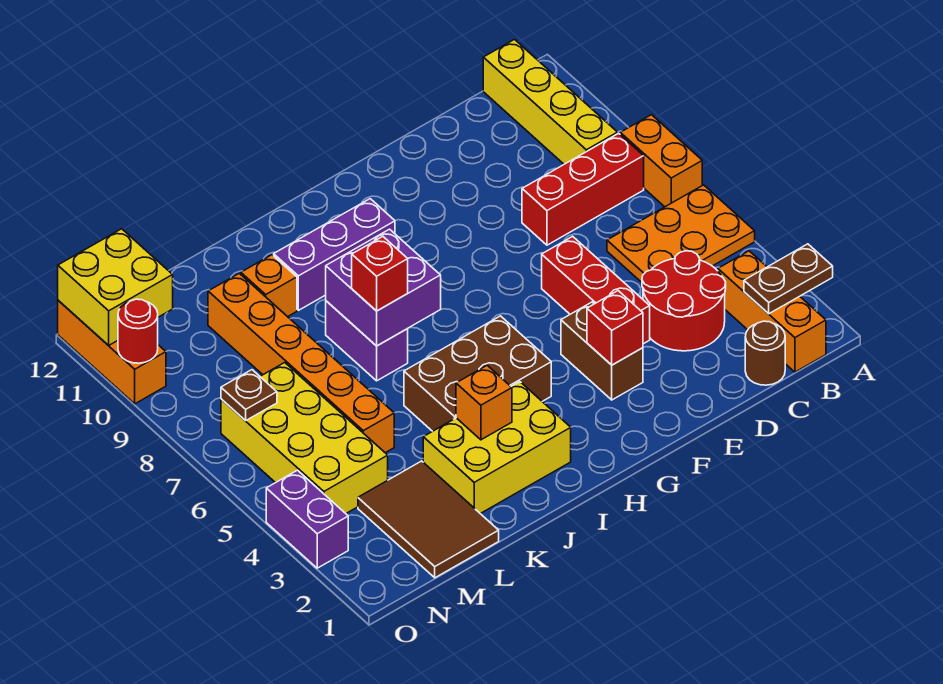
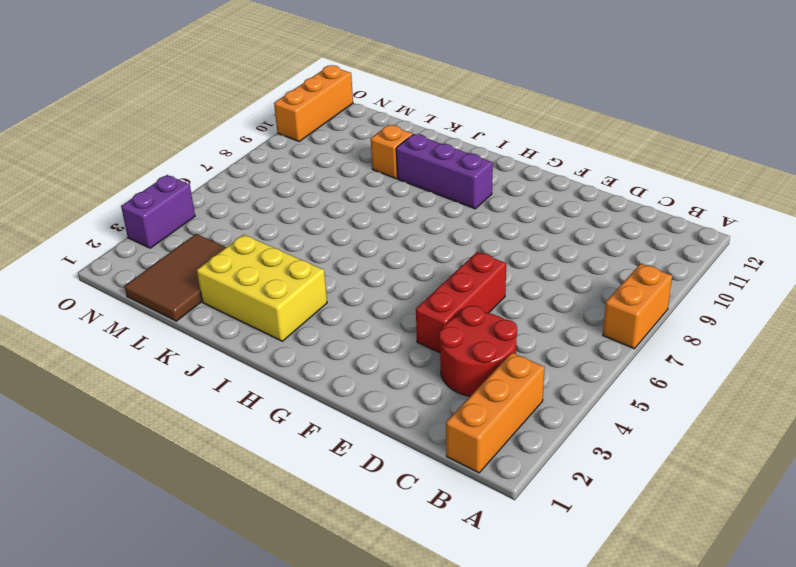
none -> orange plate A5:C6 level 1
none -> red brick B8:D8 level 1
none -> yellow brick B9:B12 level 1

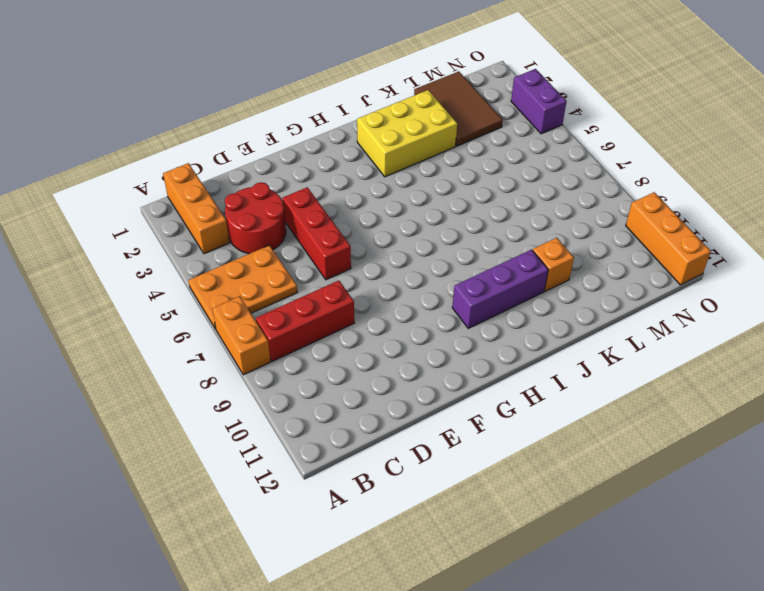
none -> yellow brick B9:B12 level 1
none -> brown round brick C1 level 1
none -> brown brick F3:F4 level 1

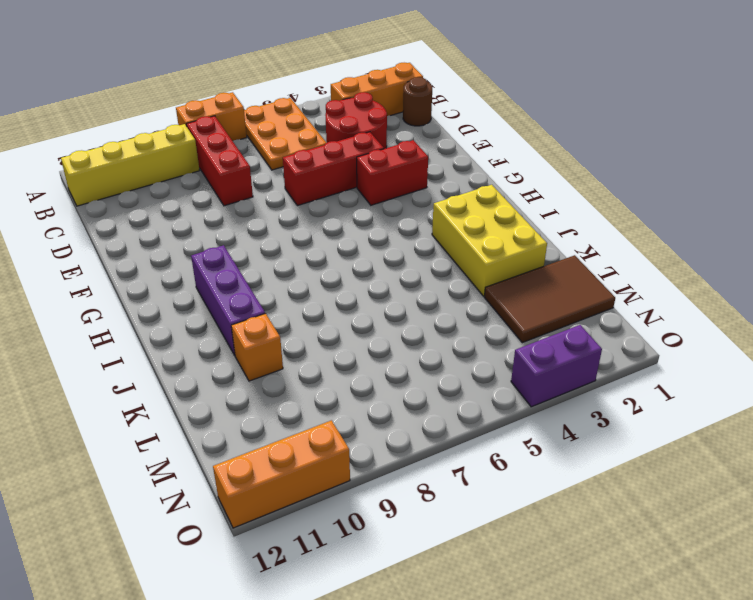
red brick F3:F4 level 1 -> brown brick F3:F4 level 1
none -> brown brick H4:J5 level 1
none -> purple brick J7:J8 level 1
none -> orange brick L5:L10 level 1

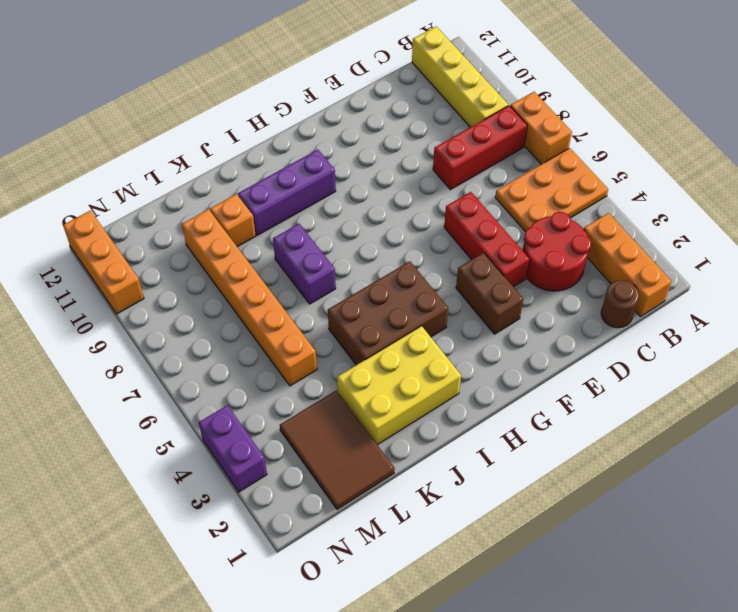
none -> yellow brick M4:N7 level 1
none -> brown plate A2:B2 level 2
none -> red brick F3 level 2

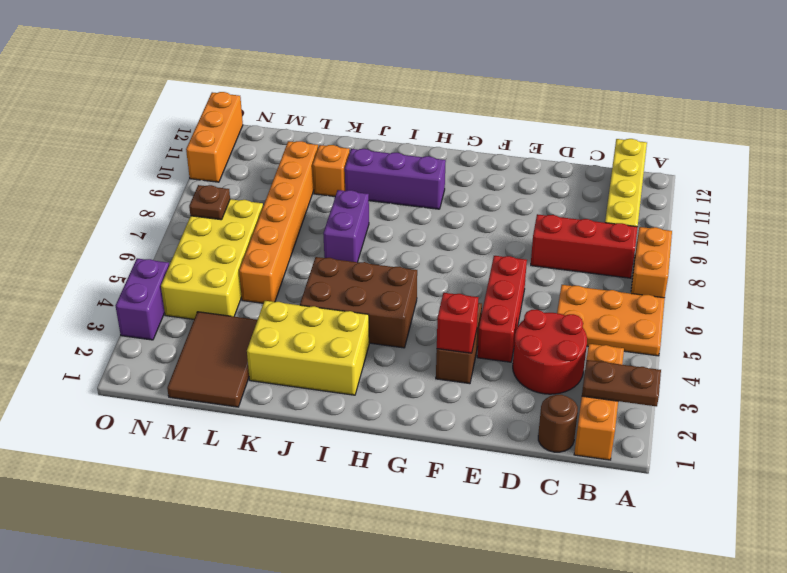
none -> purple brick I7:J8 level 2
none -> orange brick J3 level 2
none -> yellow brick N11:O12 level 2

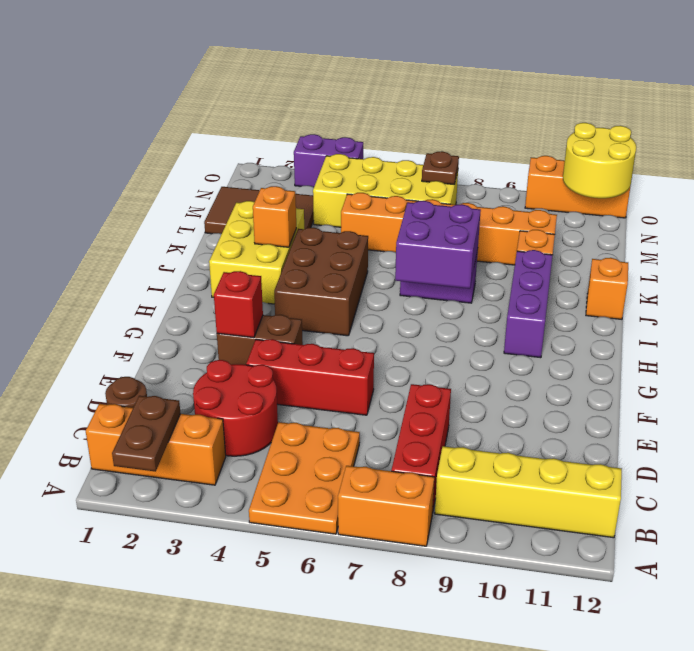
orange brick J12 level 1 -> none
yellow round brick N11:O12 level 2 -> yellow brick N11:O12 level 2
none -> red round brick O10 level 2
none -> red brick J7 level 3

